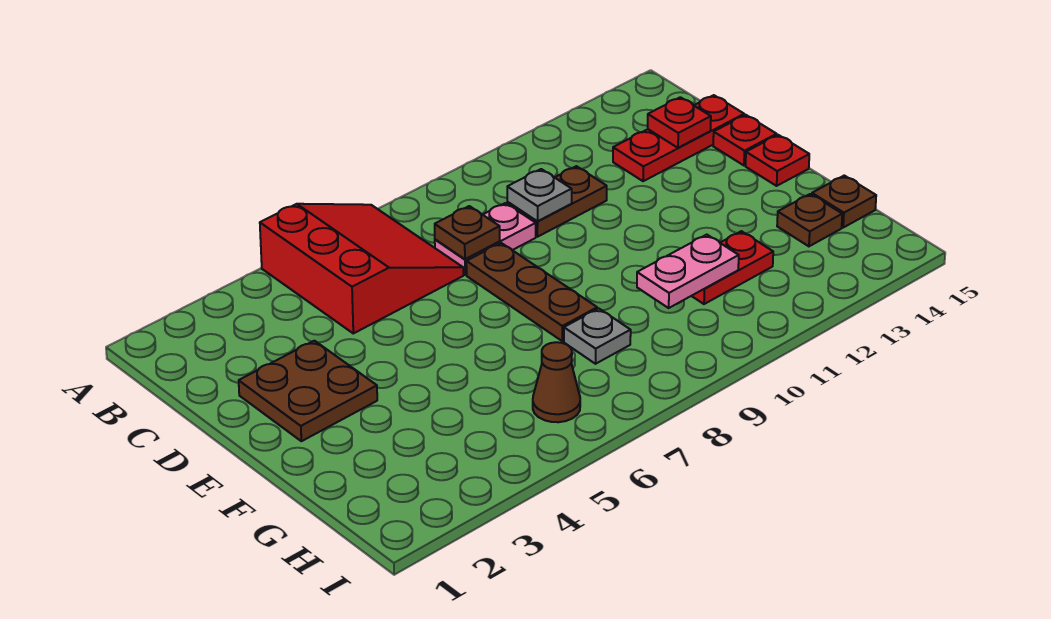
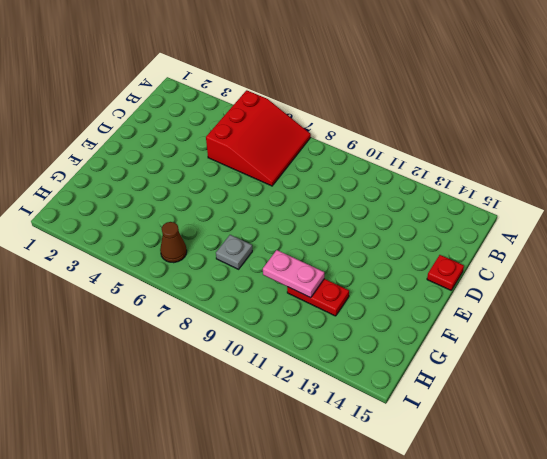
none -> pink plate C8:C9 level 1
none -> brown plate C10:C11 level 1
none -> red plate C13:C15 level 1

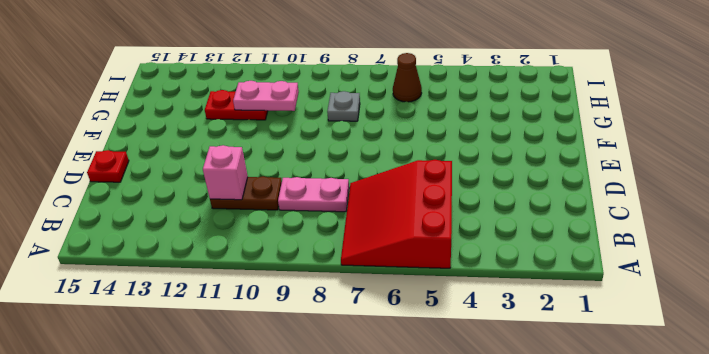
pink brick C11 level 2 -> none
none -> red plate C13:C15 level 1
none -> brown plate D2:E3 level 1
none -> brown plate D8:F8 level 1

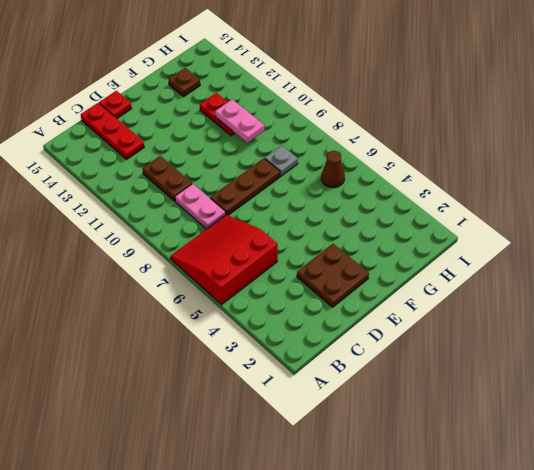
none -> red plate E15 level 1
none -> brown plate G15 level 1
none -> brown plate C8 level 2

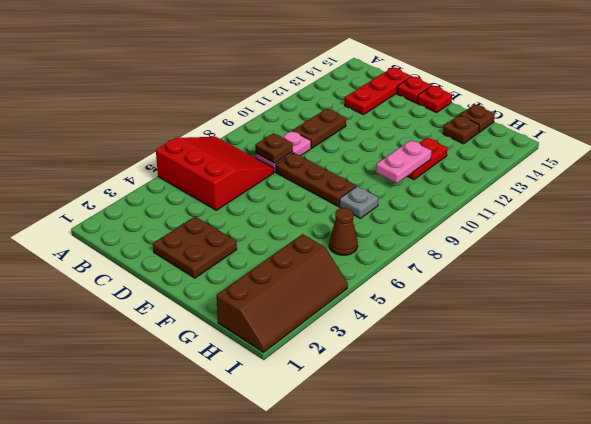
brown slope H1:I4 level 1 top H -> none
none -> grey plate C10 level 2
none -> red plate C14 level 2

